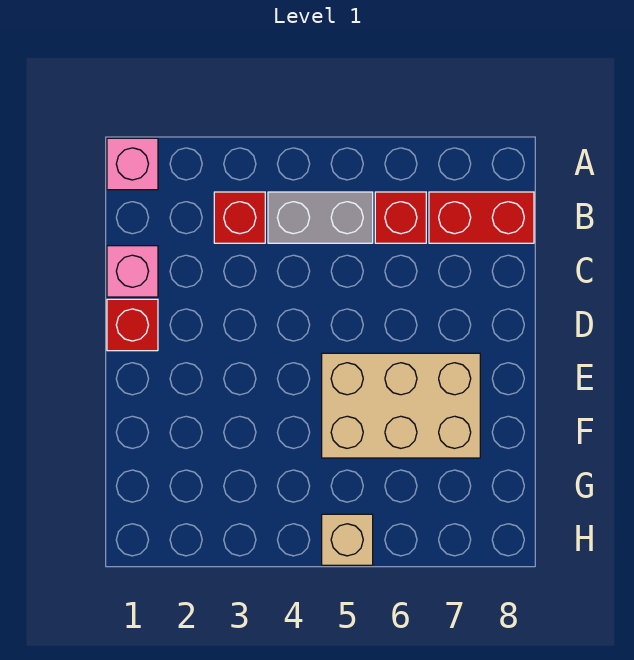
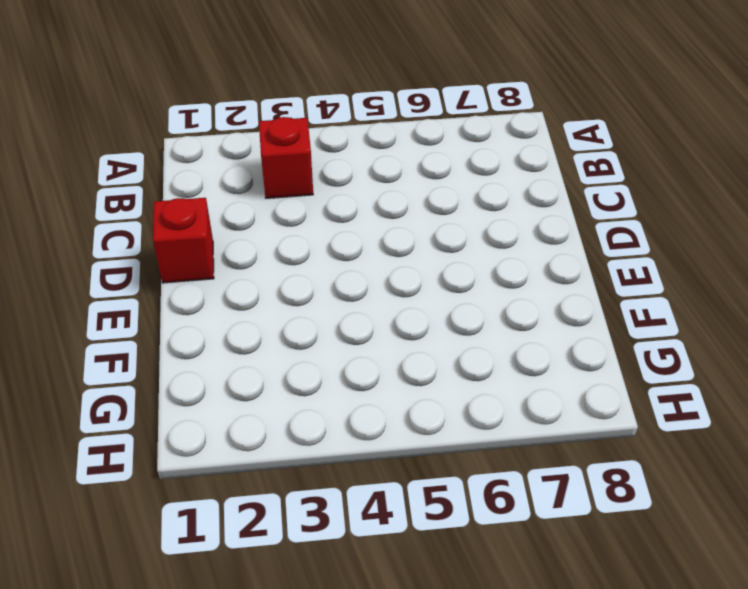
none -> pink brick A1 level 1
none -> grey brick B4:B5 level 1

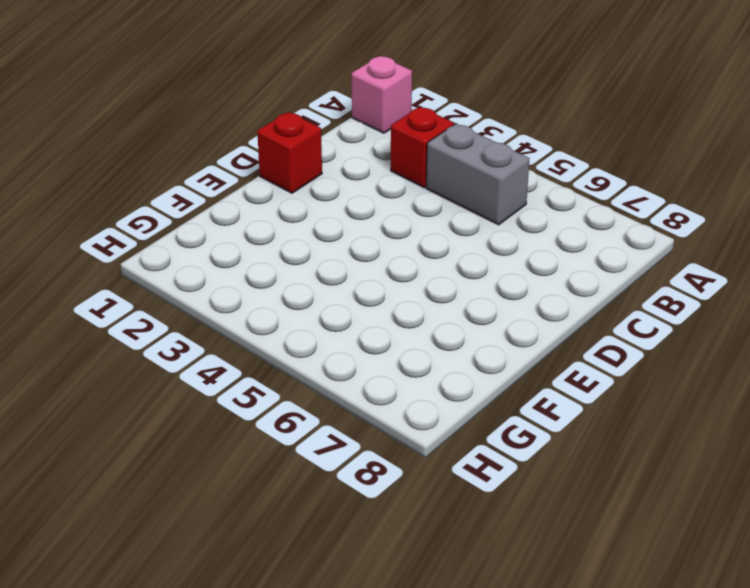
none -> red brick B6 level 1
none -> red brick B7:B8 level 1

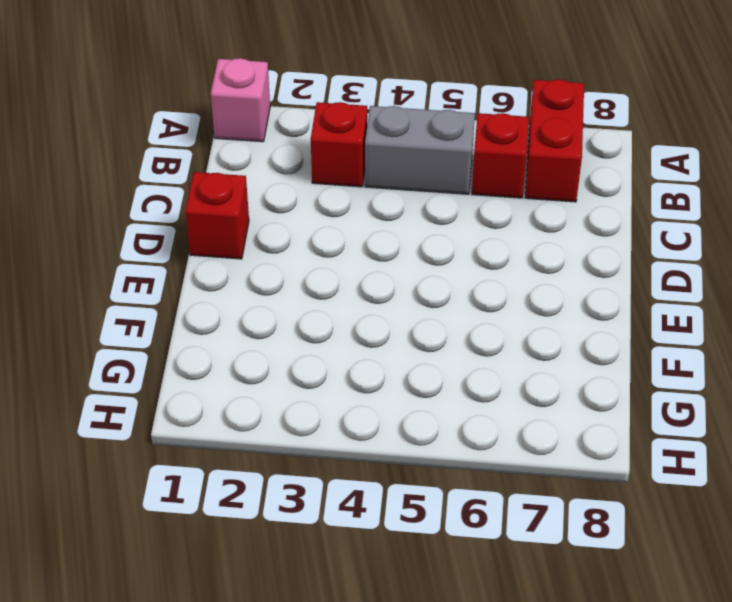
red brick A7:B7 level 1 -> red brick B7:B8 level 1
none -> pink brick C1 level 1
none -> tan brick E5:F7 level 1

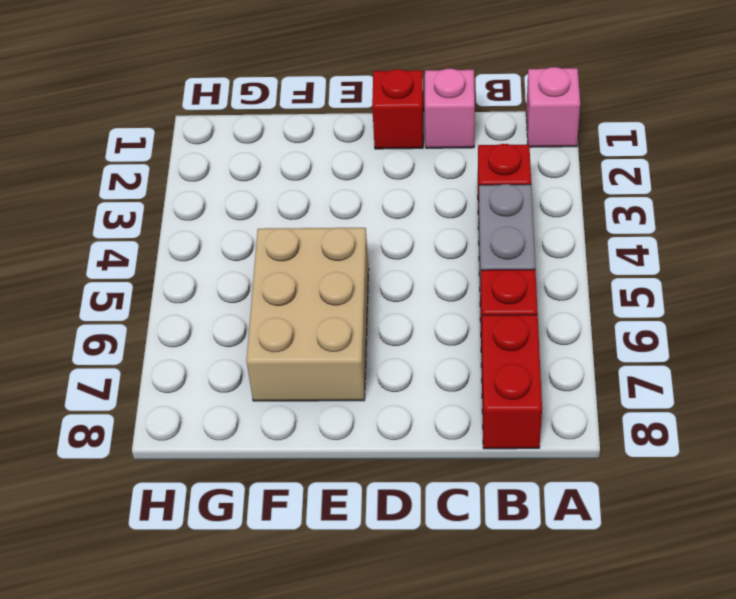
none -> tan brick H5 level 1

